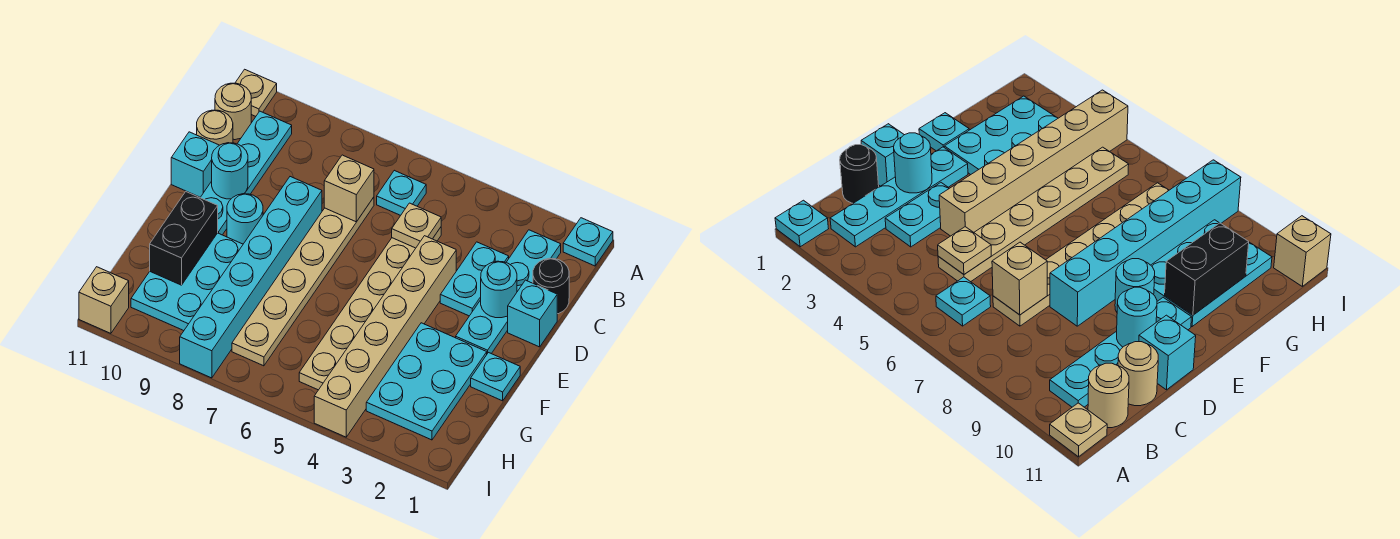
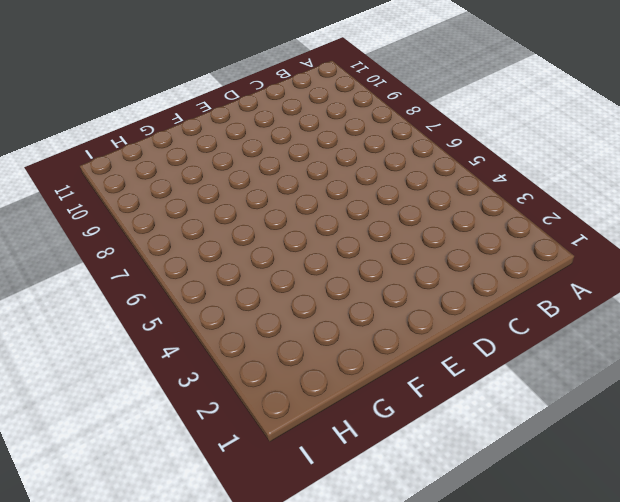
none -> cyan plate A1 level 1
none -> tan plate A11 level 1
none -> cyan plate B2:E2 level 1

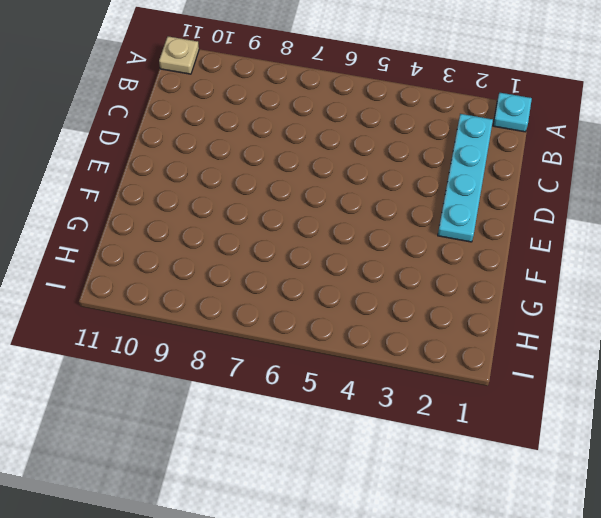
none -> cyan plate B6 level 1
none -> cyan plate B10:E10 level 1
none -> tan round brick B11 level 1

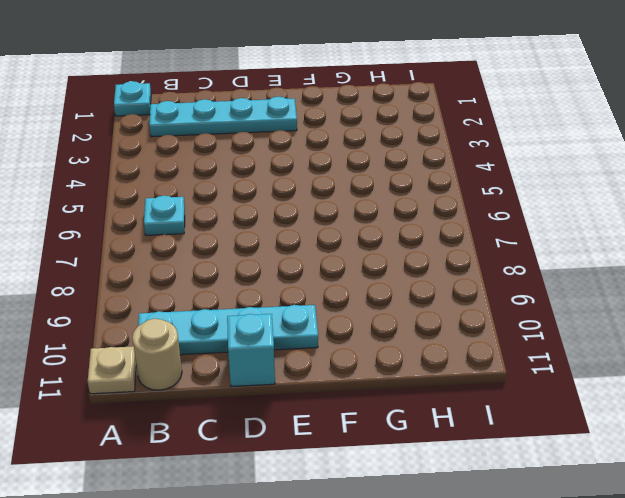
none -> black round brick C1 level 1
none -> cyan plate C3:D3 level 1
none -> tan plate C5:H5 level 1

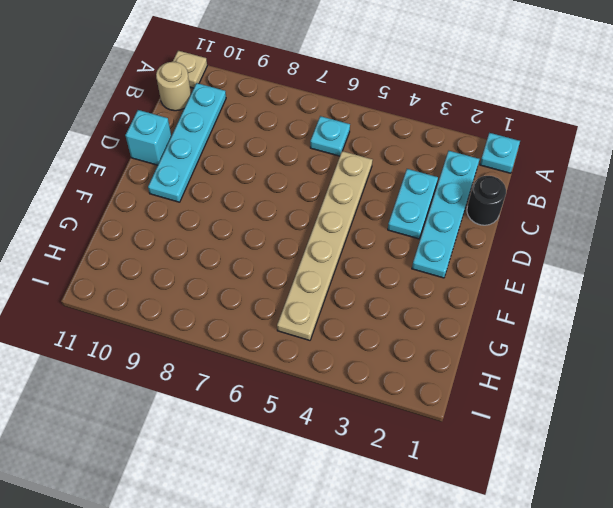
none -> tan plate C7:H7 level 1
none -> tan round brick C11 level 1
none -> cyan brick D1 level 1

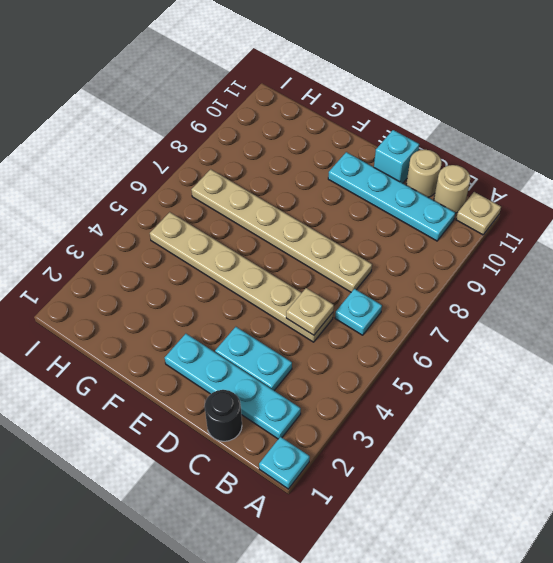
none -> cyan brick D1 level 1
none -> tan brick D4:I4 level 1
none -> cyan brick D8:I8 level 1

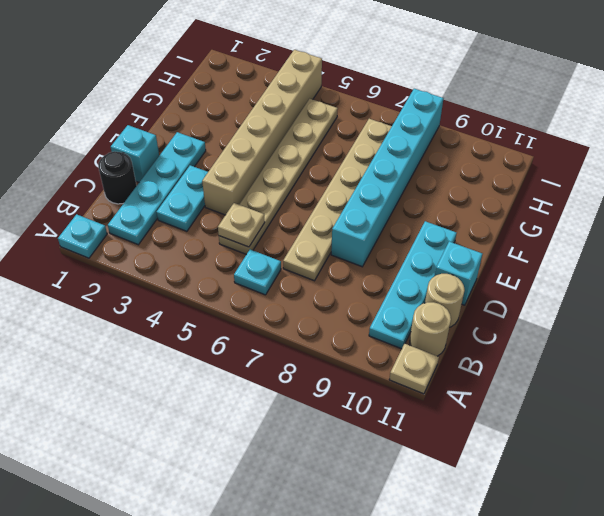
none -> cyan round brick E9 level 1
none -> cyan plate F1 level 1
none -> cyan plate F2:H3 level 1

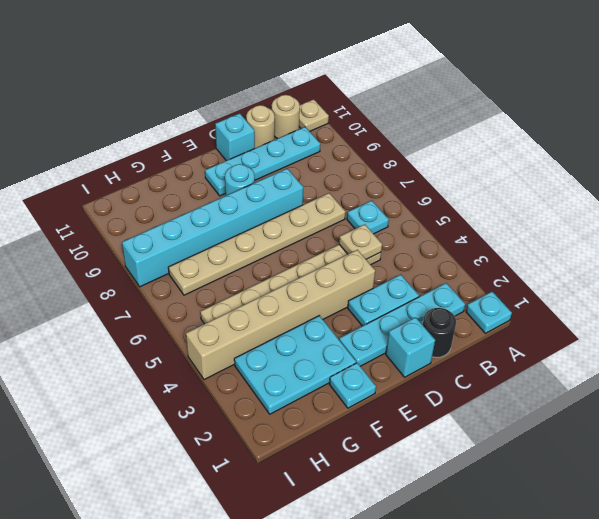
none -> cyan plate F9:H10 level 1
none -> tan brick I11 level 1
none -> tan brick C7 level 2

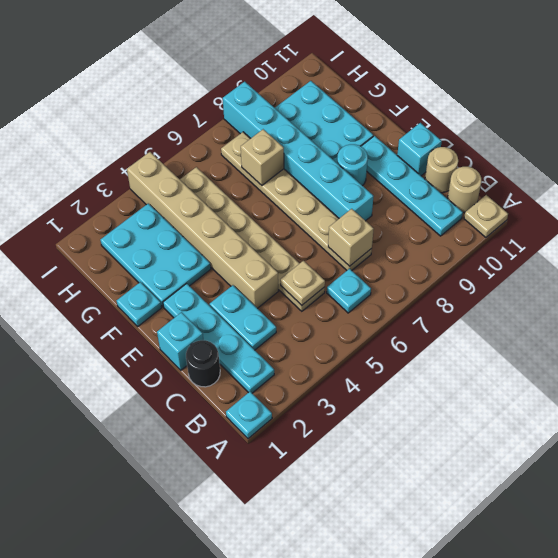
tan brick G7 level 2 -> tan brick I11 level 1
none -> cyan round brick D2 level 2
none -> cyan round brick D10 level 2
none -> black brick F10:G10 level 2

